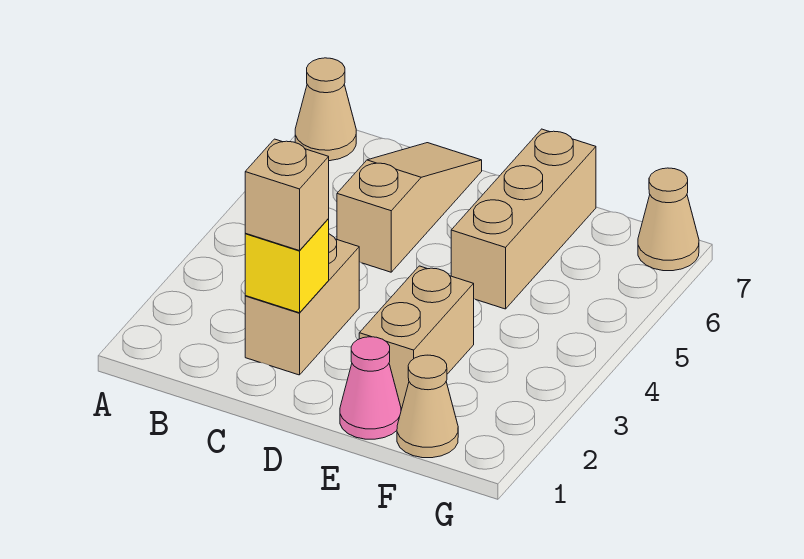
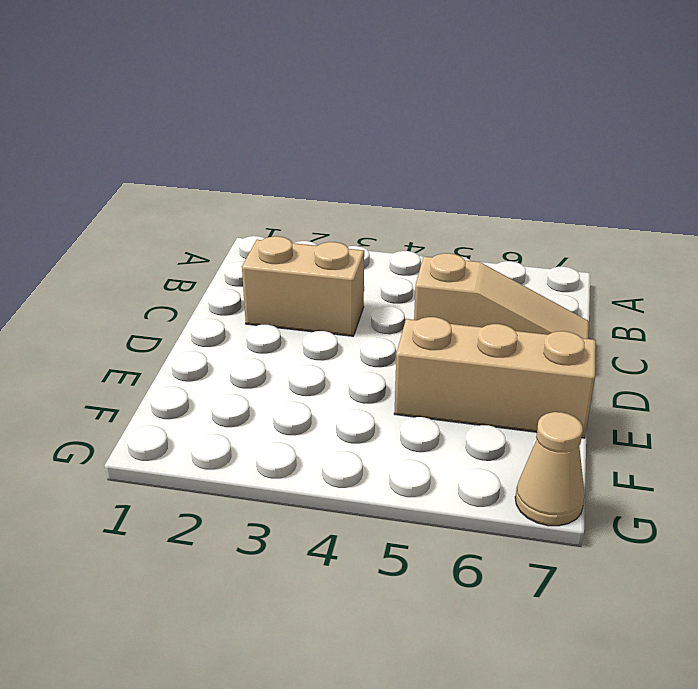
none -> tan cone A7 level 1
none -> pink cone E1 level 1

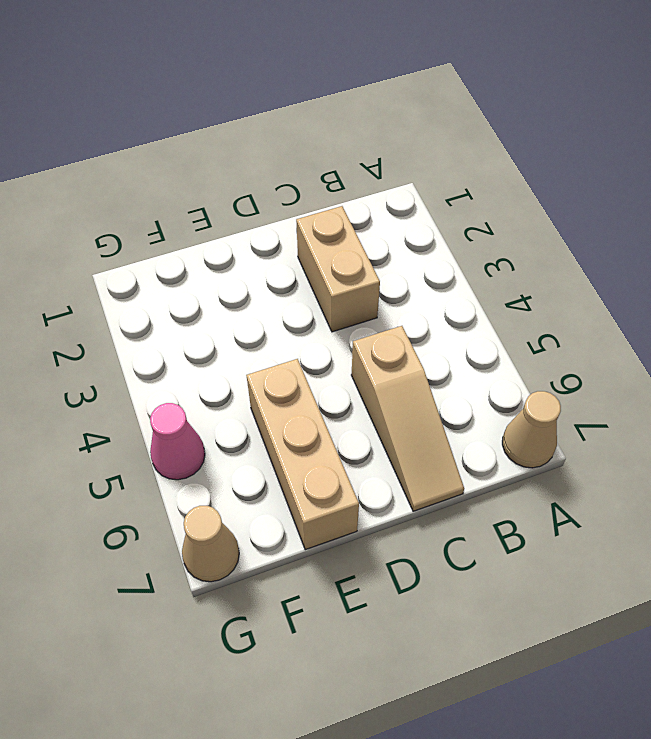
pink cone G5 level 1 -> pink cone E1 level 1
none -> tan brick E2:E3 level 1
none -> tan cone F1 level 1

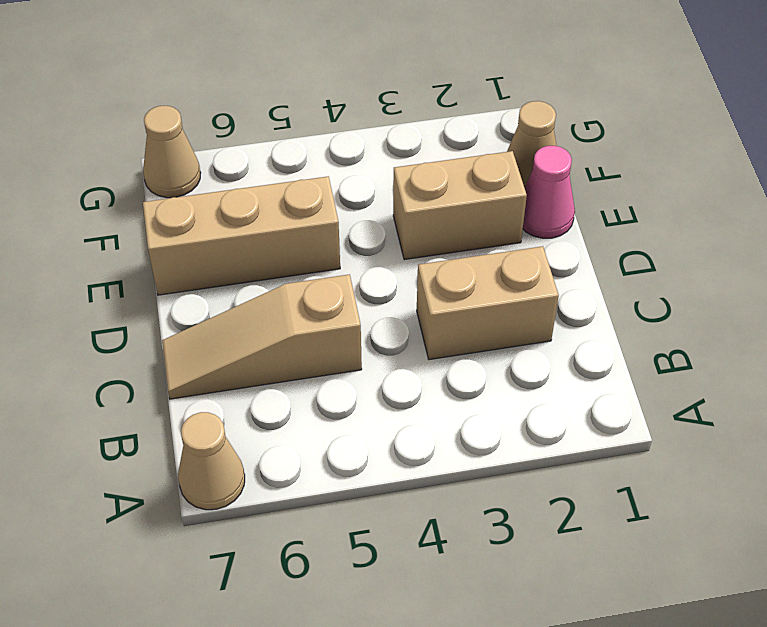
none -> yellow brick C2 level 2
none -> tan brick C2 level 3

